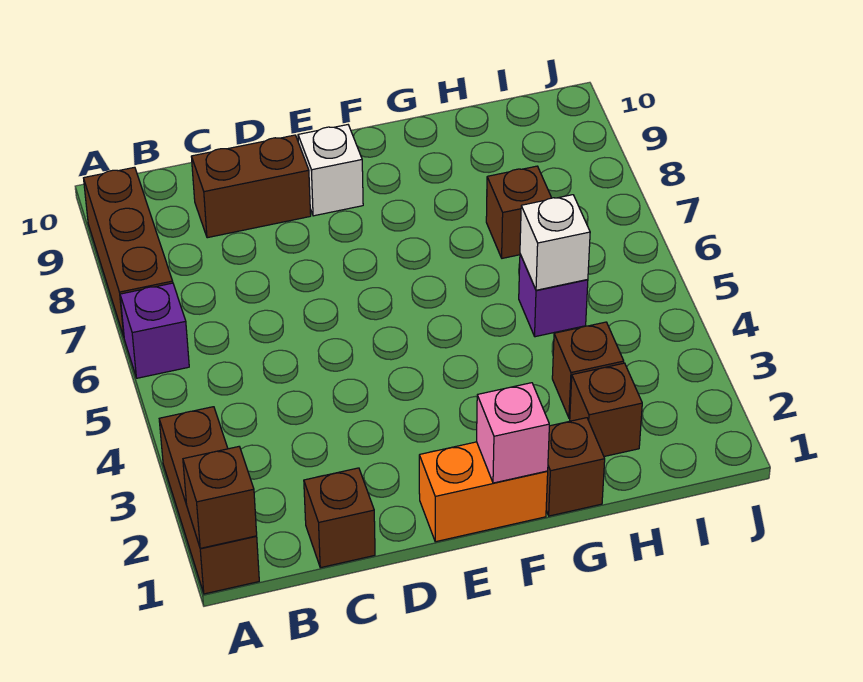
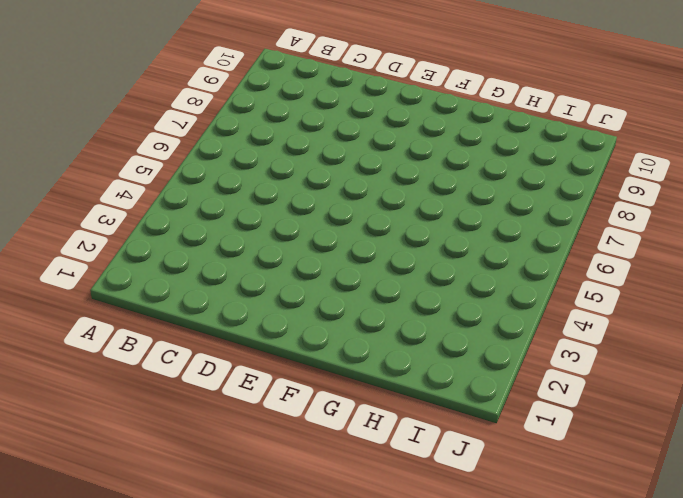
none -> brown brick A1:A3 level 1
none -> purple brick A6 level 1
none -> brown brick A7:A9 level 1

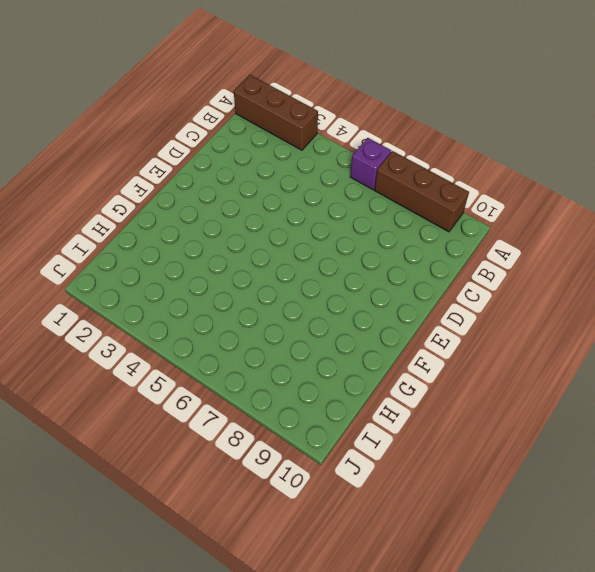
none -> brown brick C1 level 1
none -> brown brick C9:D9 level 1
none -> orange brick E1:F1 level 1

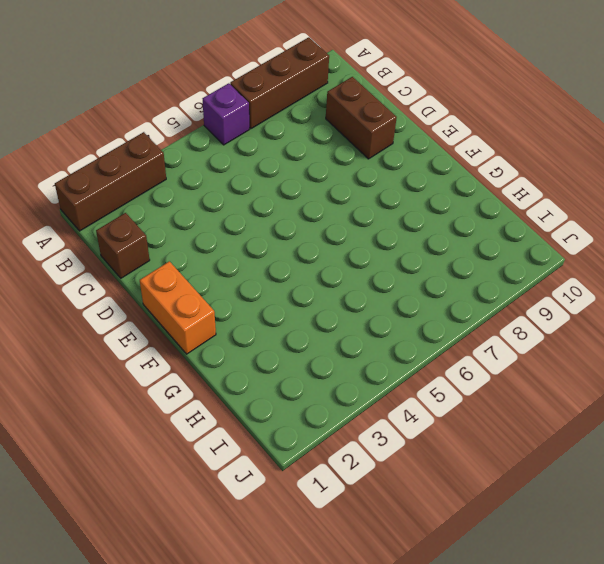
none -> white brick E9 level 1
none -> brown brick G1 level 1
none -> brown brick H2 level 1

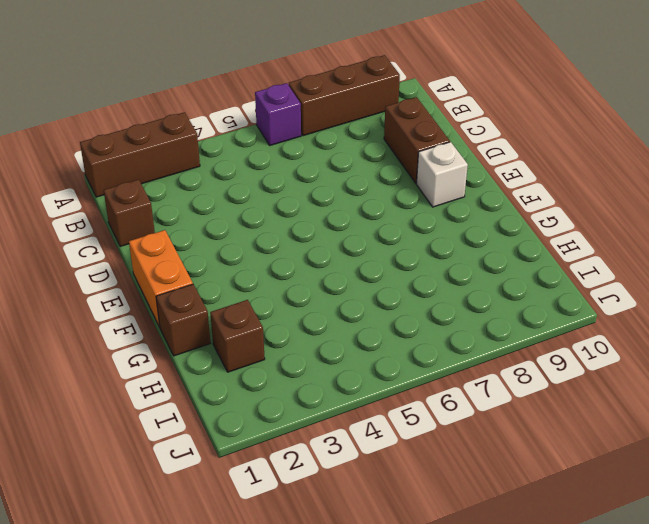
none -> brown brick H3 level 1
none -> purple brick H5 level 1
none -> brown brick H7 level 1

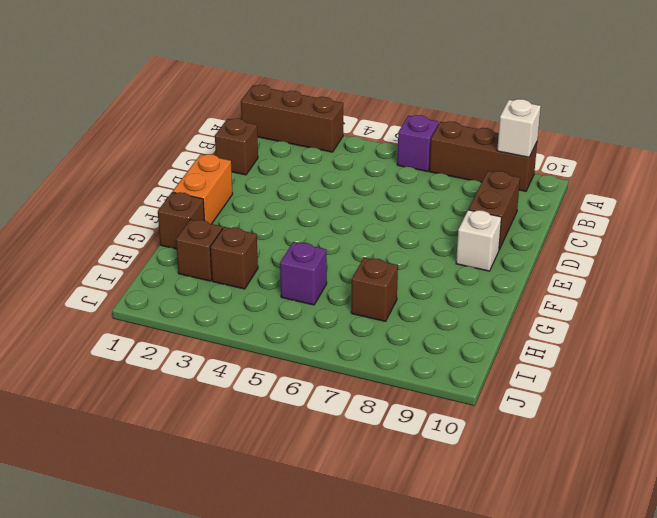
white brick A9 level 2 -> white brick H5 level 2
none -> brown brick A1 level 2
none -> pink brick F1 level 2

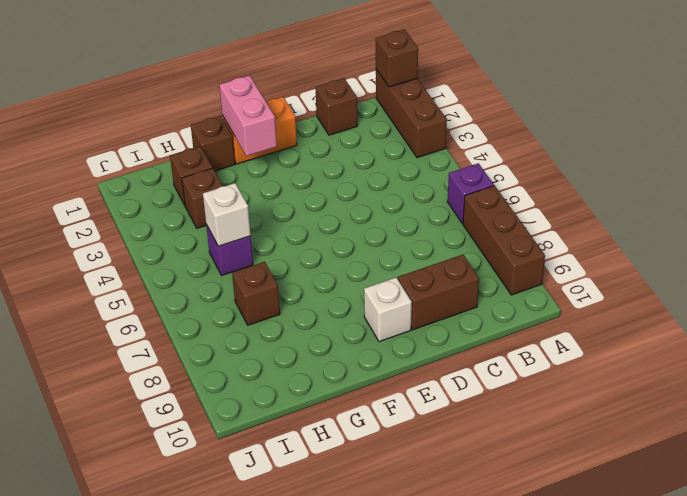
pink brick F1:F2 level 2 -> pink brick F1 level 2

